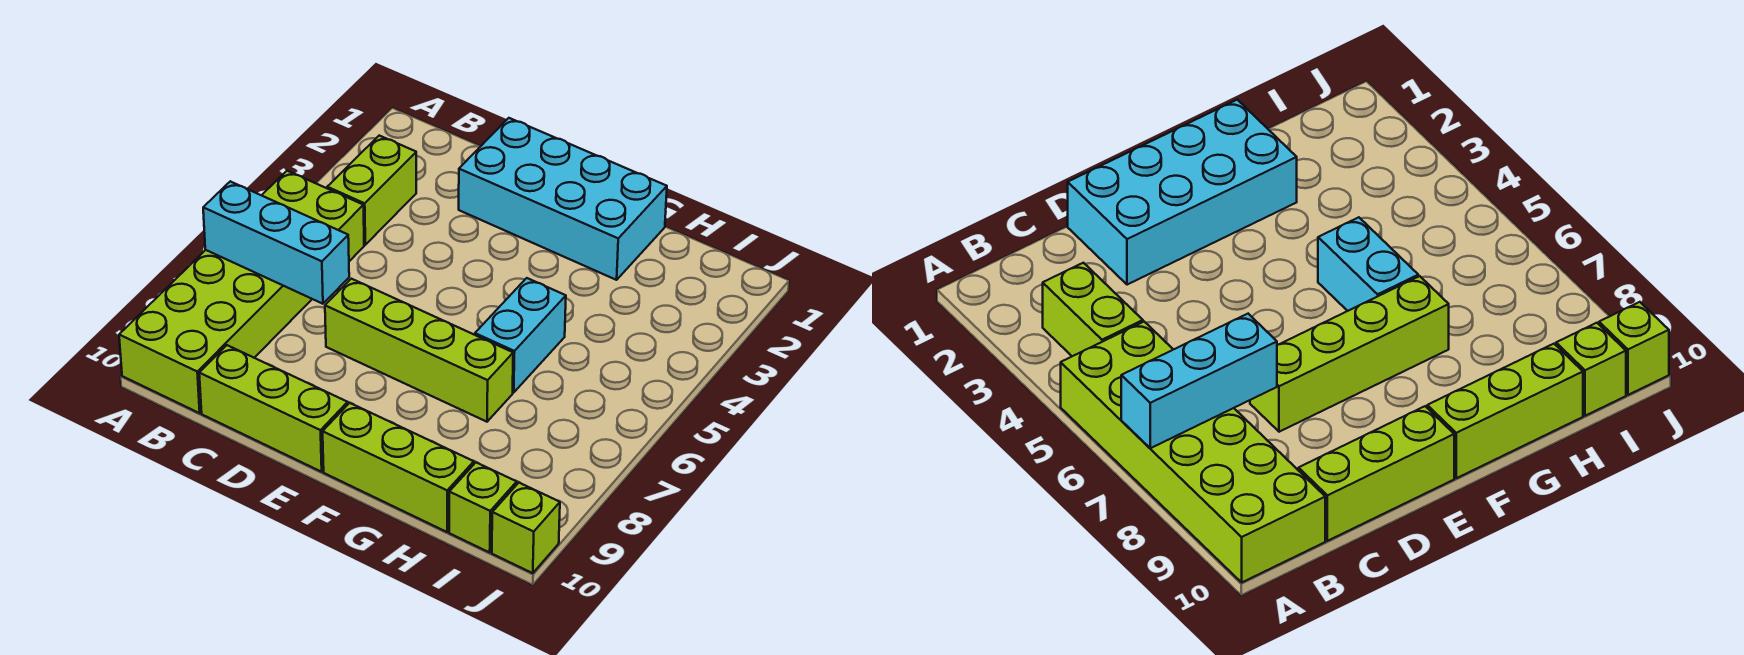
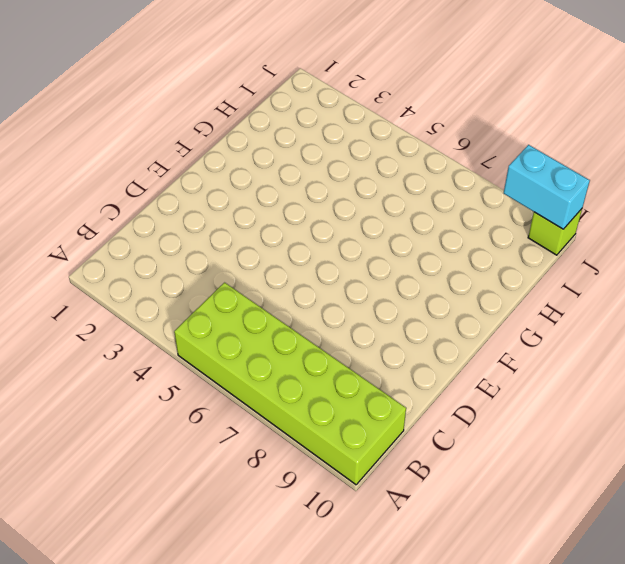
cyan brick J9:J10 level 2 -> cyan brick G5:G6 level 1
none -> lime brick B3:B4 level 1
none -> lime brick C10:E10 level 1

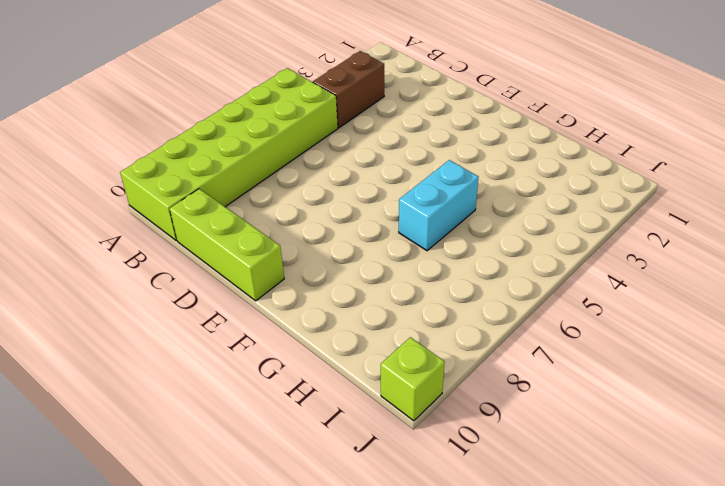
brown brick B3:B4 level 1 -> lime brick B3:B4 level 1
none -> cyan brick D1:G2 level 1
none -> lime brick D7:G7 level 1

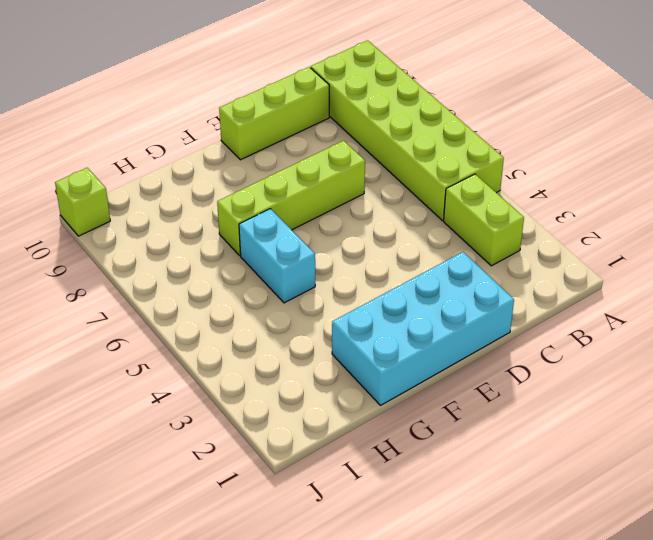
none -> lime brick F10:H10 level 1
none -> lime brick I10 level 1

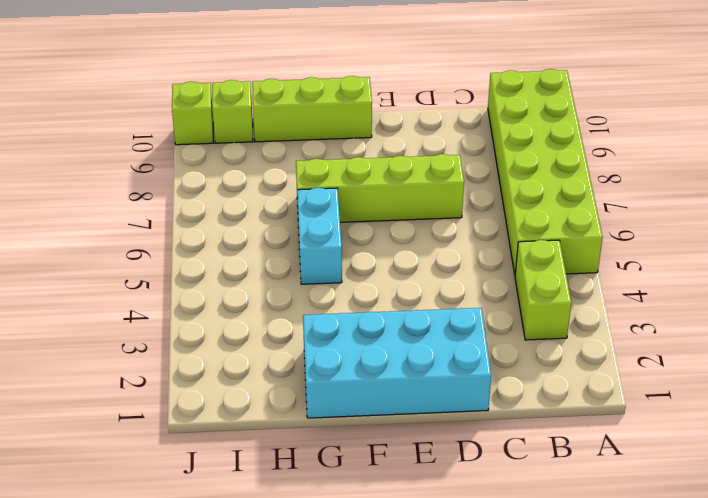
none -> lime brick C10:E10 level 1
none -> cyan brick A7:C7 level 2

